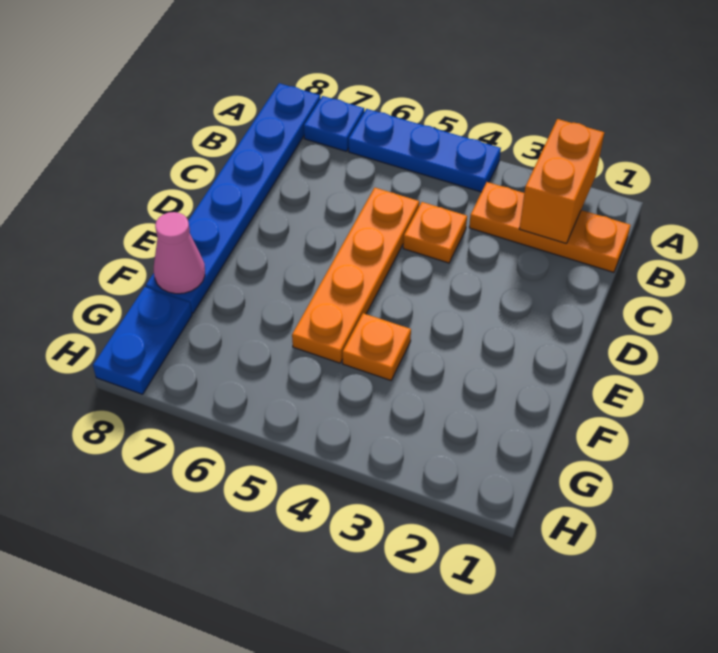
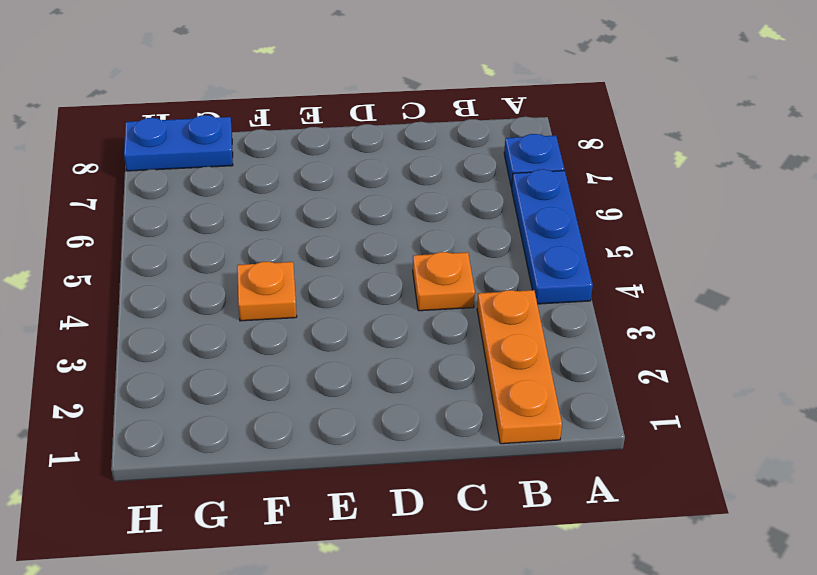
none -> blue plate A8:F8 level 1
none -> orange plate C5:F5 level 1

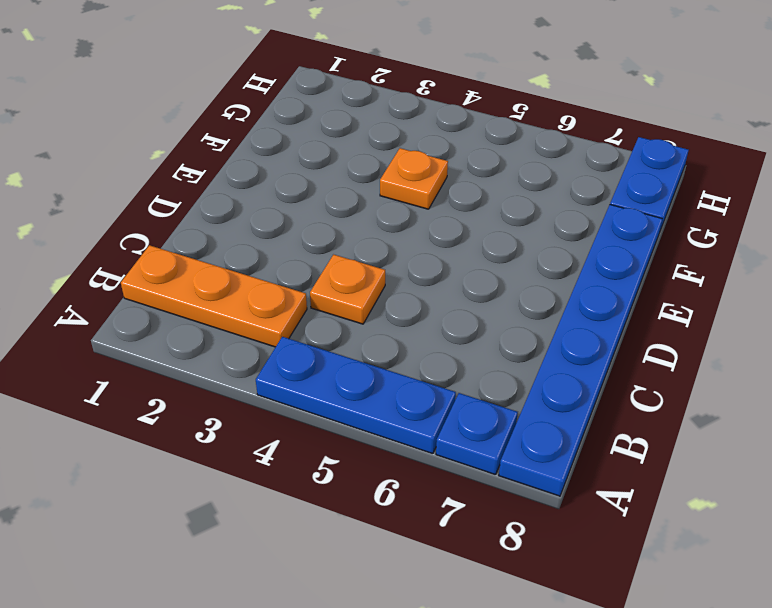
none -> orange plate C5:F5 level 1
none -> orange brick A2:B2 level 2

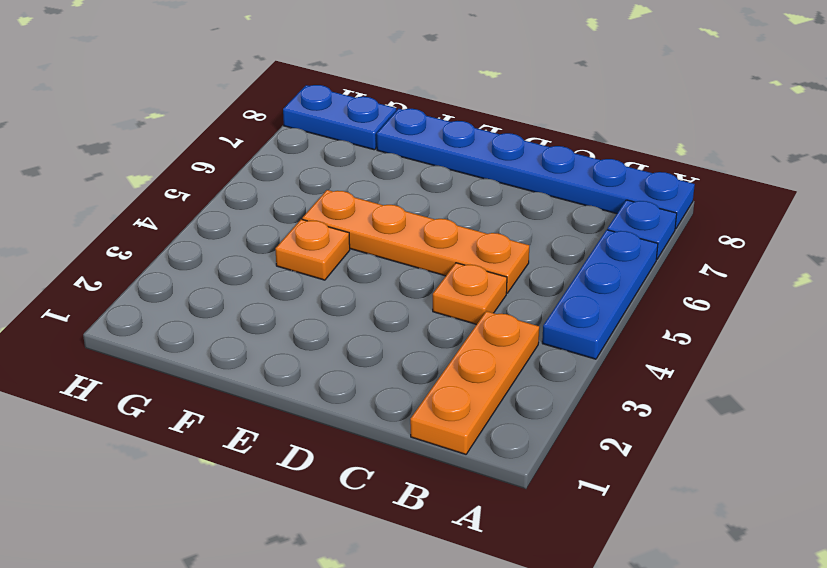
none -> orange brick A2:B2 level 2
none -> pink cone F8 level 2

